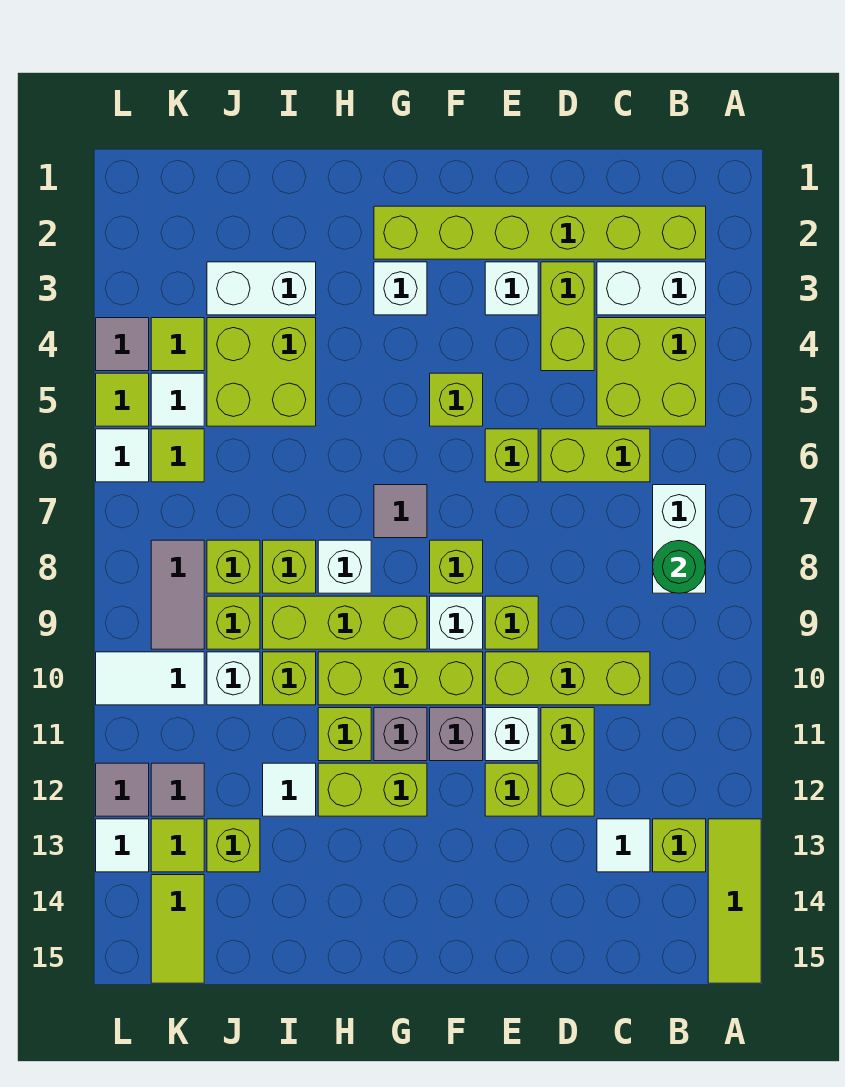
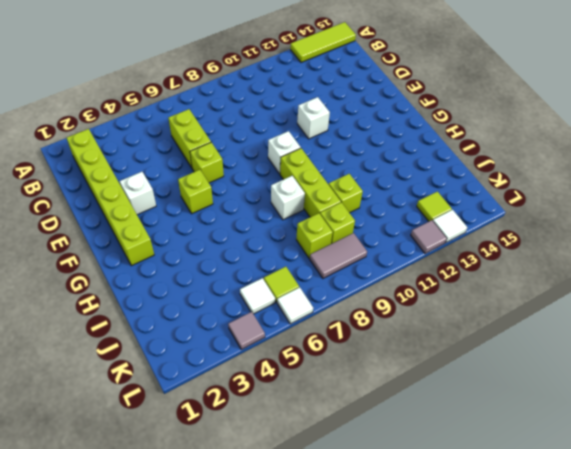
none -> white brick B3:C3 level 1
none -> lime brick B4:C5 level 1
none -> white brick B7:B8 level 1
none -> lime brick B13 level 1

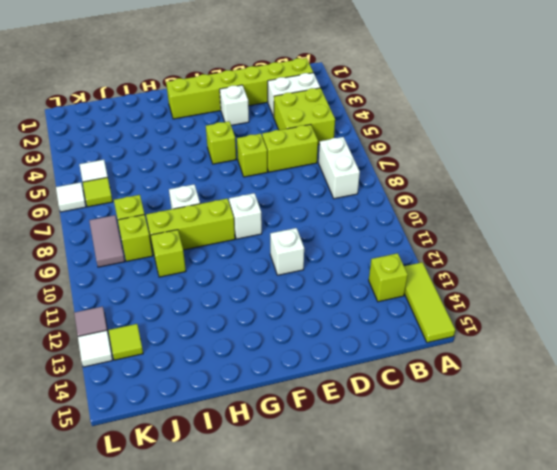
none -> lime brick C10:E10 level 1
none -> white tile C13 level 1
none -> lime brick D3:D4 level 1
none -> lime brick D11:D12 level 1

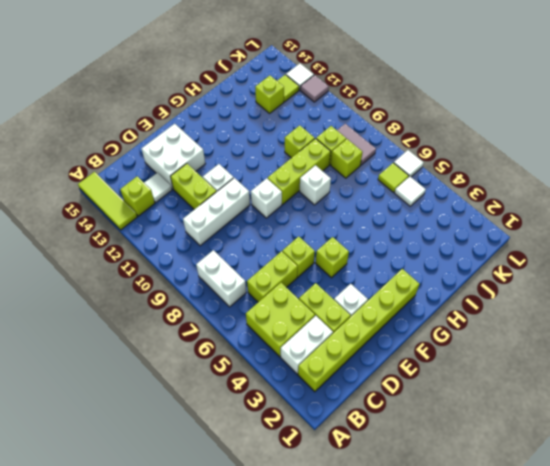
white brick C10:E10 level 1 -> lime brick C10:E10 level 1
white brick D13:E14 level 1 -> none
none -> lime brick E9 level 1
none -> lime brick E12 level 1
none -> lime brick F8 level 1
none -> lime brick F10:H10 level 1

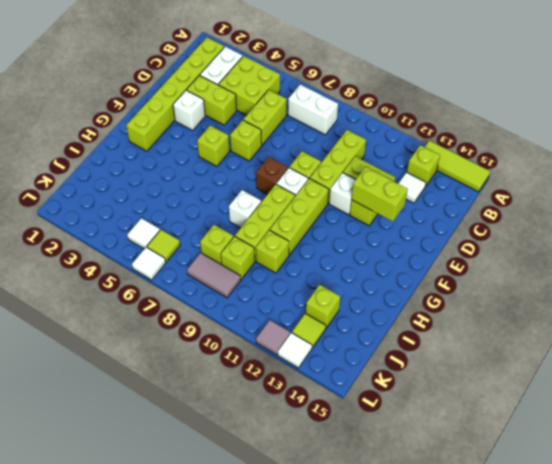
lime brick E12:E13 level 2 -> lime brick G12:H12 level 1
brown brick F8 level 1 -> lime brick F8 level 1
none -> grey brick F11 level 1
none -> white brick G3 level 1
none -> grey tile G7 level 1
none -> grey brick G11 level 1

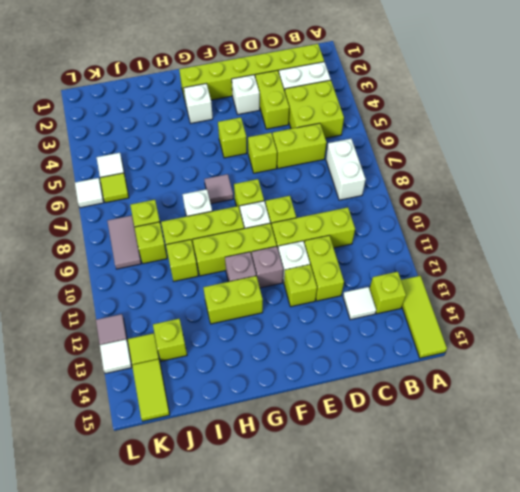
none -> lime brick H11 level 1
none -> white brick I3:J3 level 1
none -> lime brick I4:J5 level 1
none -> lime brick I8 level 1

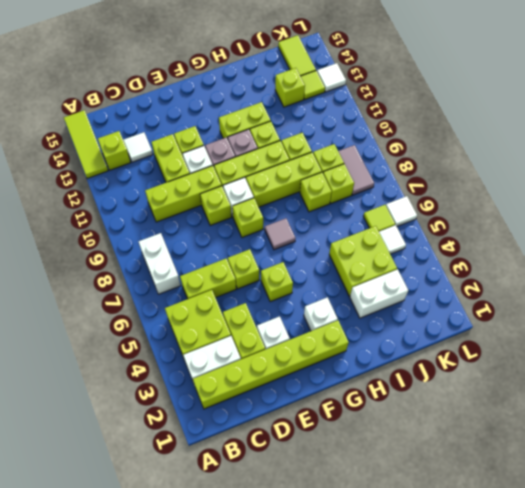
none -> white brick H8 level 1
none -> white tile I12 level 1
none -> white brick J10 level 1
none -> lime tile K4 level 1

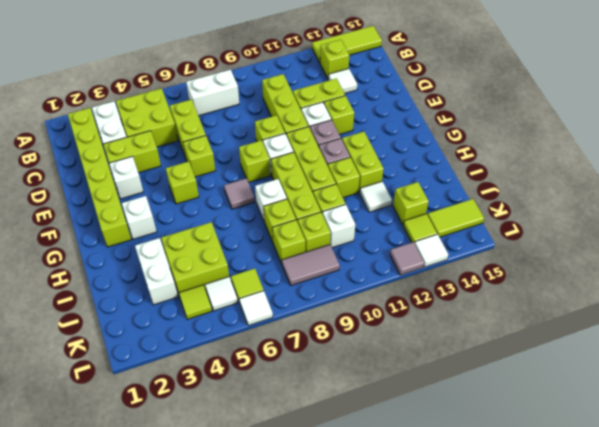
none -> white tile K10:L10 level 1
none -> grey tile K12 level 1
none -> grey tile L4 level 1
none -> lime tile L5 level 1

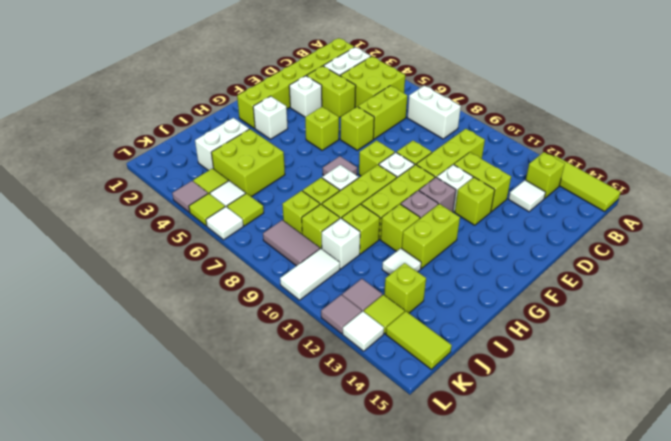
none -> green round brick B8 level 2

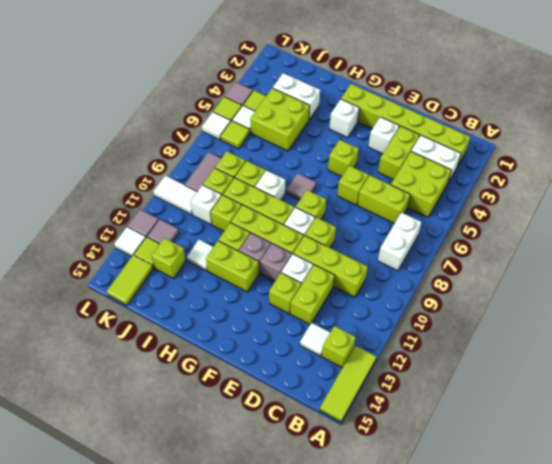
none -> green round brick B8 level 2

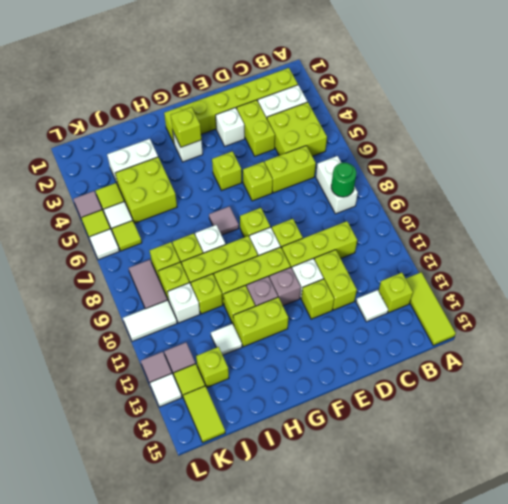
lime brick G3 level 2 -> none

